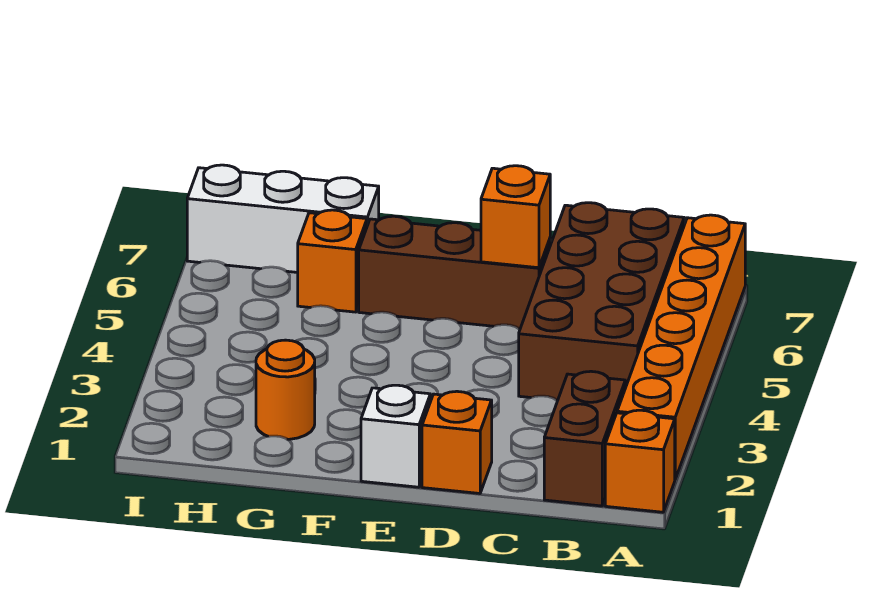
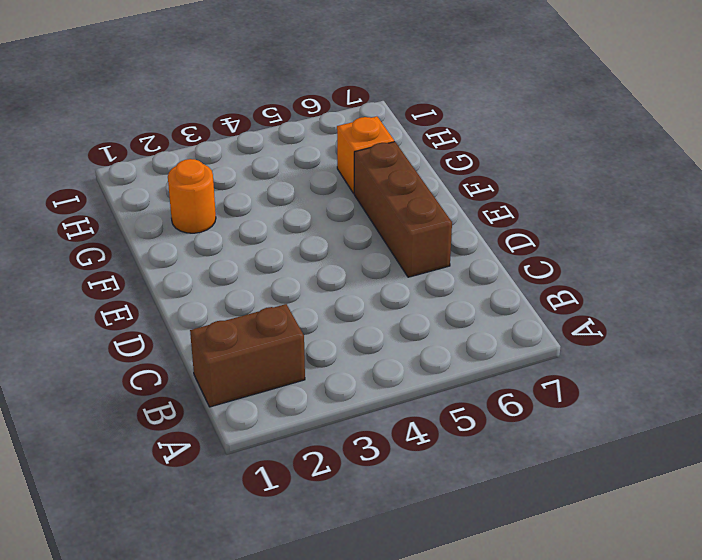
none -> orange brick A1 level 1
none -> orange brick A2:A7 level 1

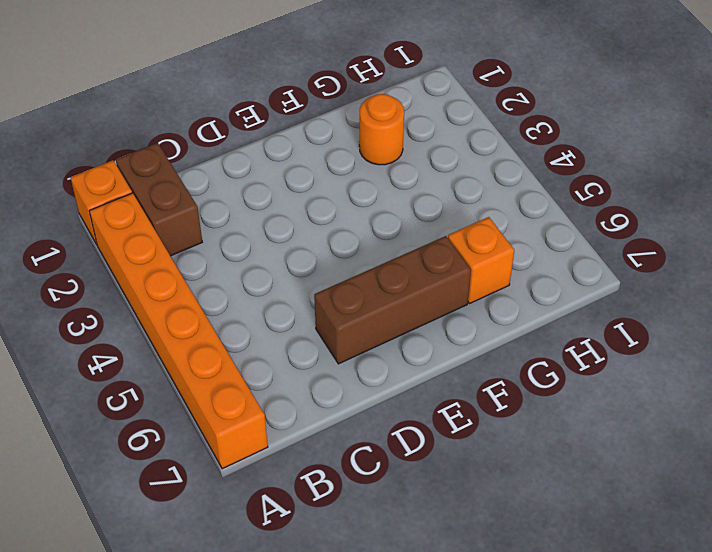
none -> brown brick B4:C7 level 1
none -> orange brick D1 level 1

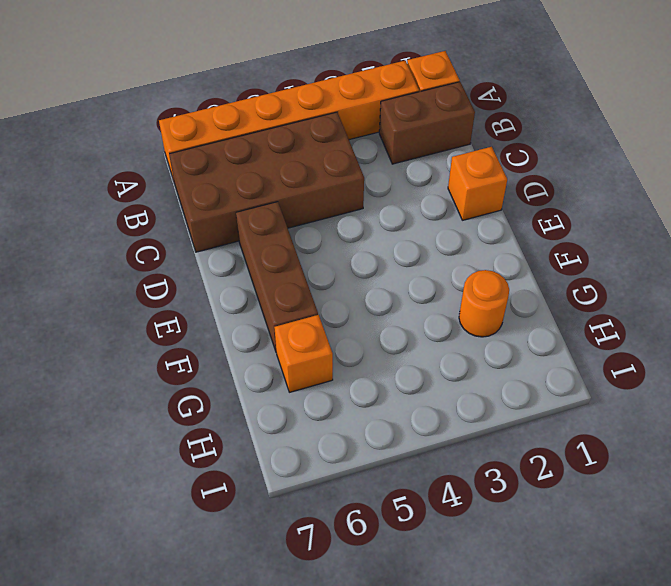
none -> white brick E1 level 1
none -> white brick G7:I7 level 1

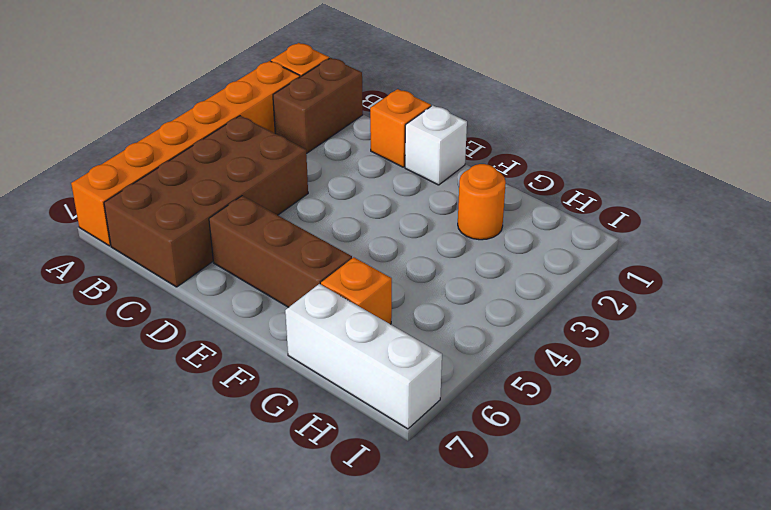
none -> orange brick D6 level 2

